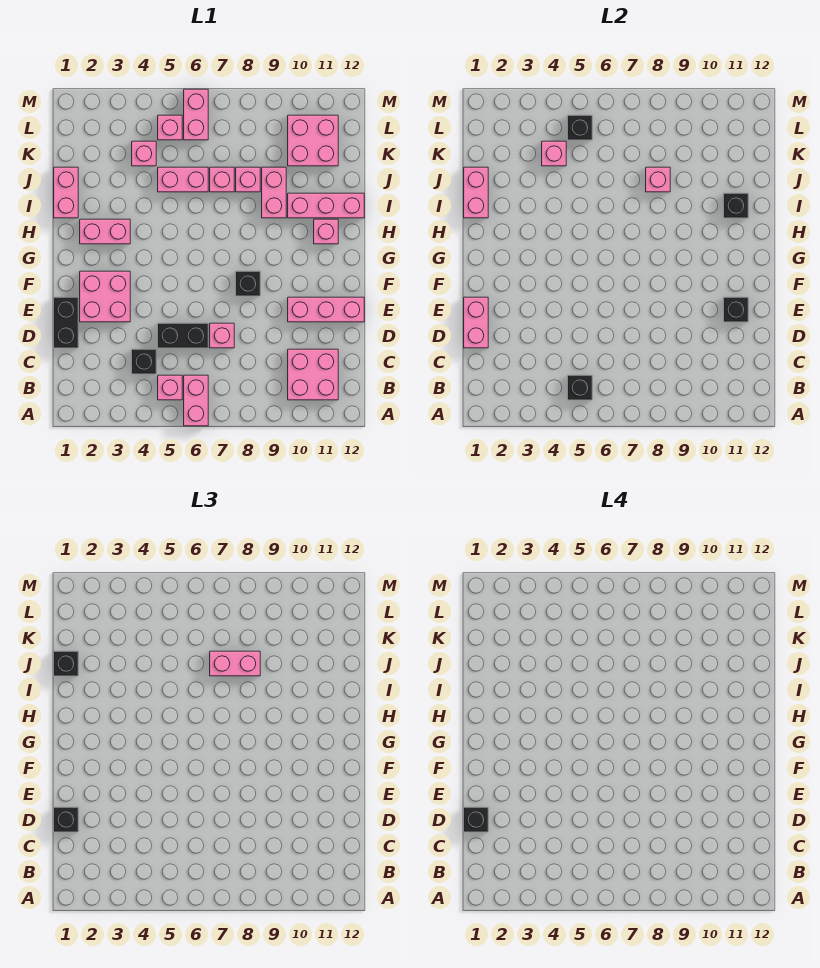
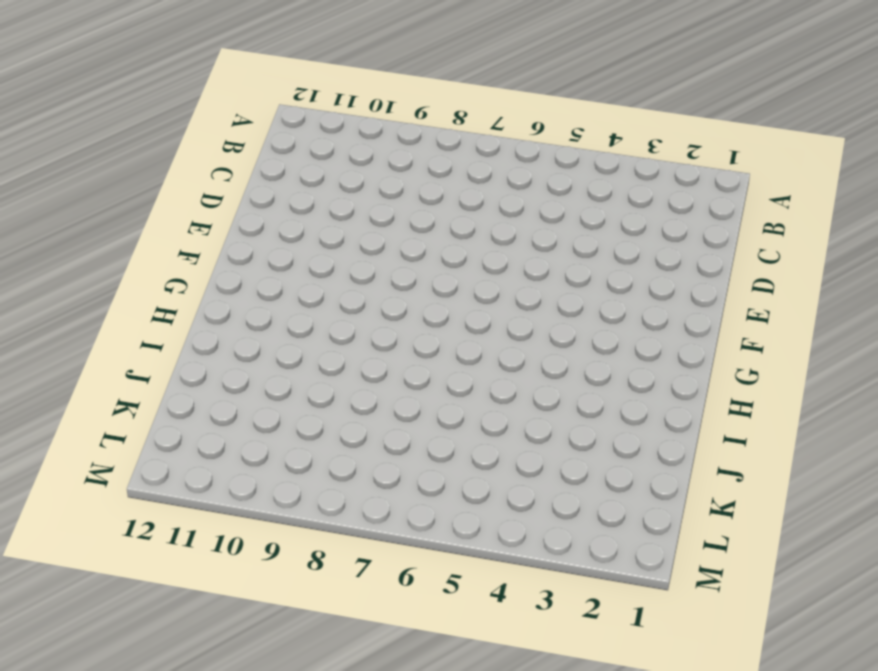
none -> pink brick A6:B6 level 1
none -> pink brick B5 level 1
none -> pink brick B10:C11 level 1
none -> black brick C4 level 1

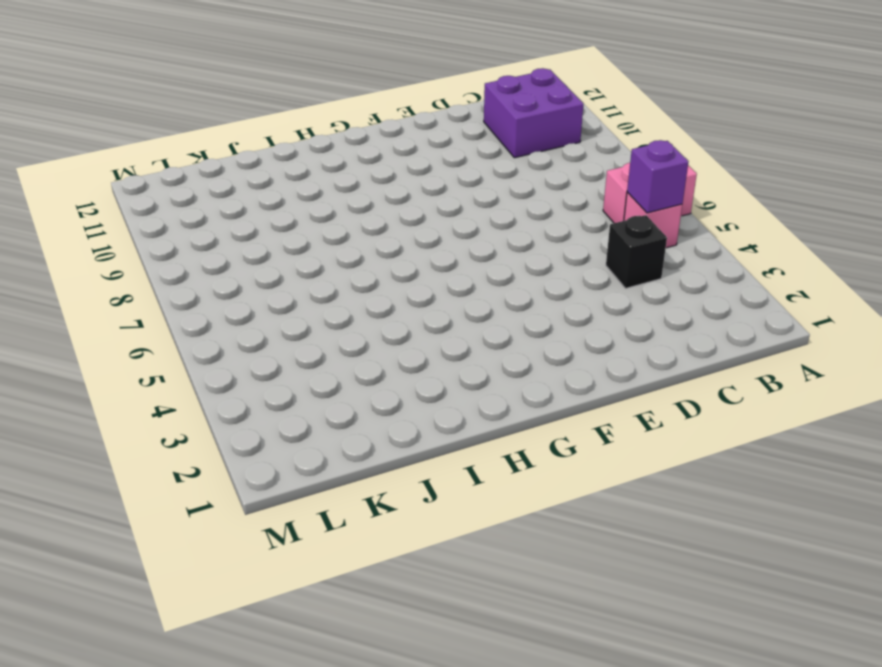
purple brick B5 level 2 -> black brick B5 level 2
purple brick B10:C11 level 1 -> pink brick B10:C11 level 1
none -> black brick D1:E1 level 1
none -> black brick D5:D6 level 1
none -> pink brick D7 level 1
none -> pink brick E2:F3 level 1

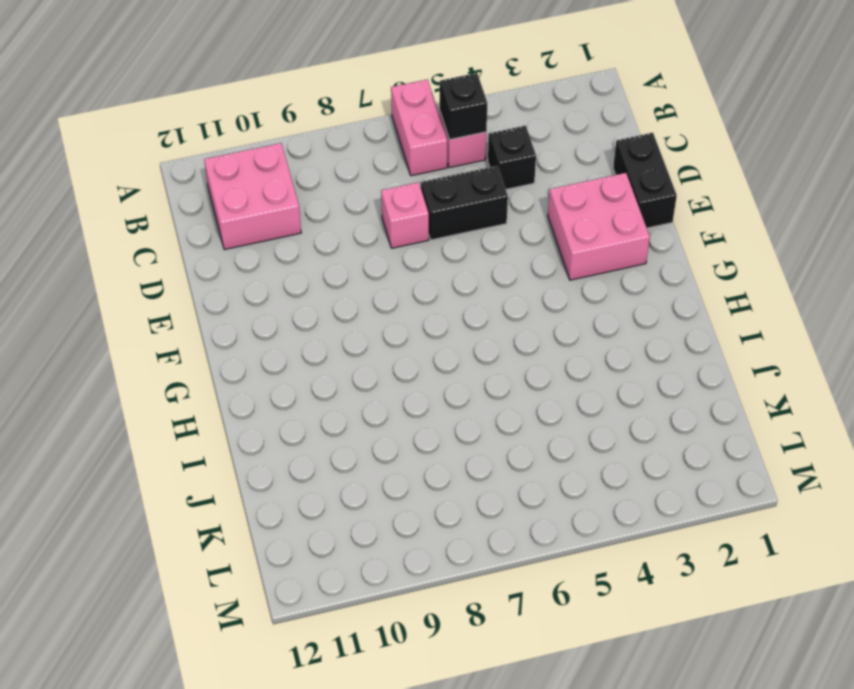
none -> pink brick E10:E12 level 1
none -> black brick F8 level 1
none -> pink brick H2:H3 level 1
none -> pink brick H11 level 1

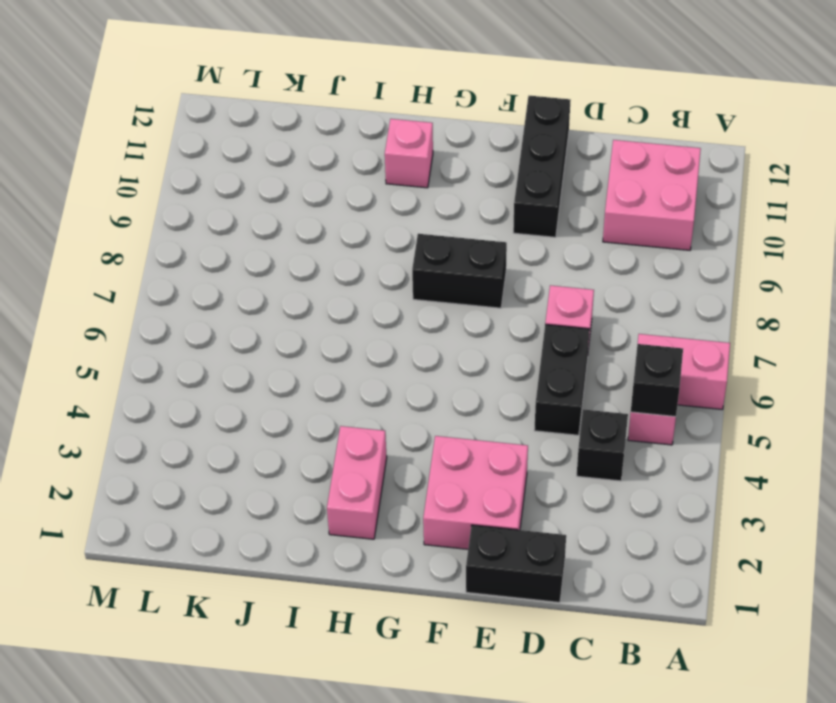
black brick E10:E12 level 1 -> pink brick E10:E12 level 1
black brick F8:G8 level 1 -> black brick F8 level 1
none -> pink brick I1:J1 level 1
none -> pink brick I9:J9 level 1
none -> pink brick I10:I12 level 1
none -> pink brick J5:J6 level 1

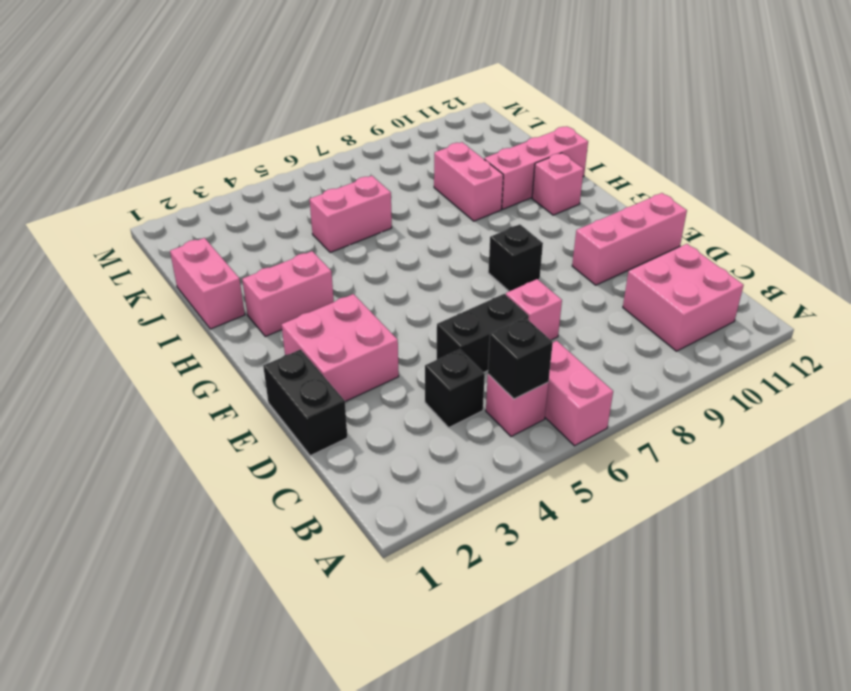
none -> pink brick J7 level 1
none -> pink brick J8 level 1
none -> pink brick K4 level 1
none -> pink brick K10:L11 level 1

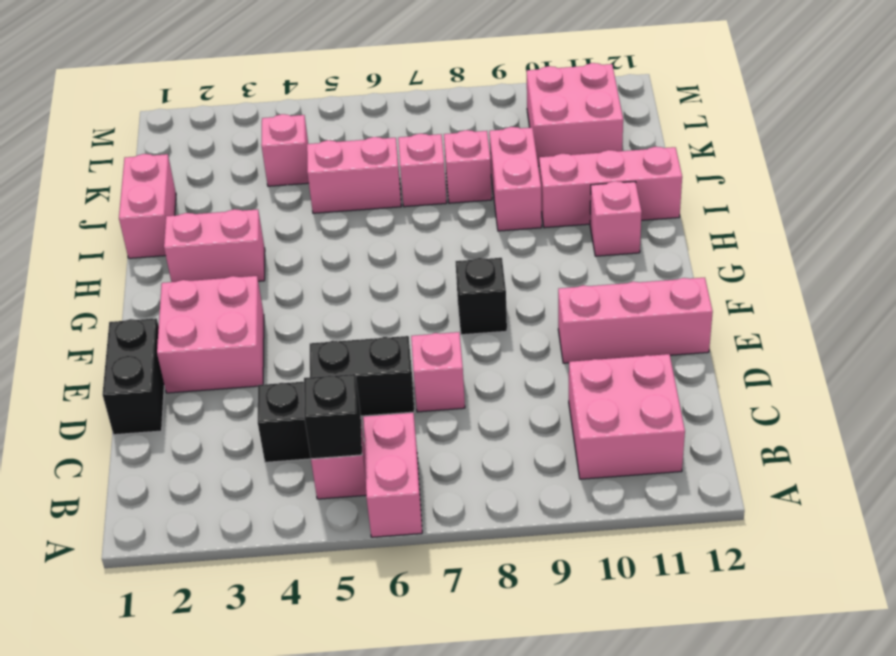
none -> pink brick L5 level 1
none -> pink brick L6:M6 level 1
none -> pink brick D1:E1 level 2
none -> black brick E11 level 2

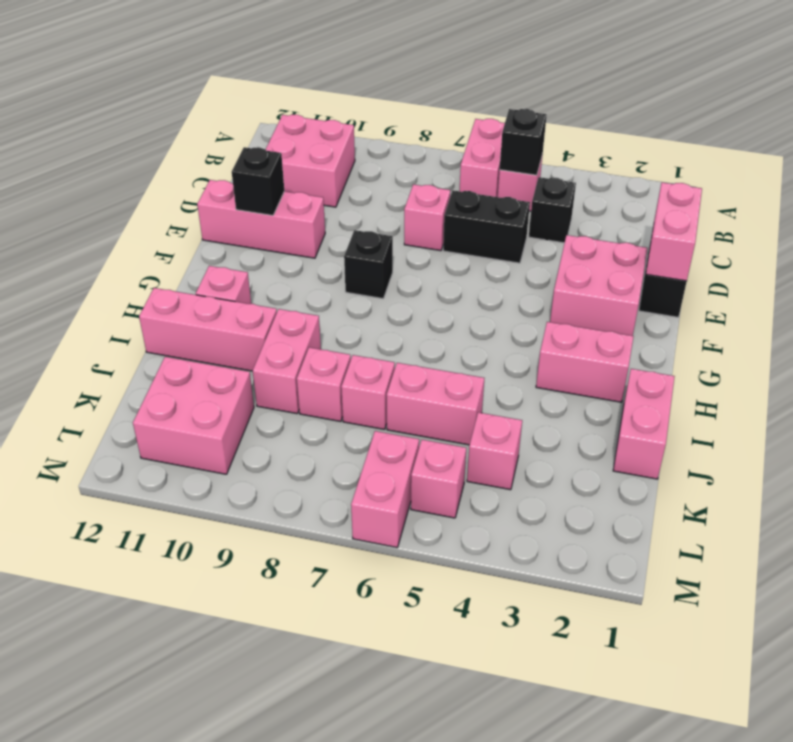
none -> pink brick I1:J1 level 2
none -> black brick I11 level 2
none -> pink brick J8 level 2
none -> pink brick K4 level 2

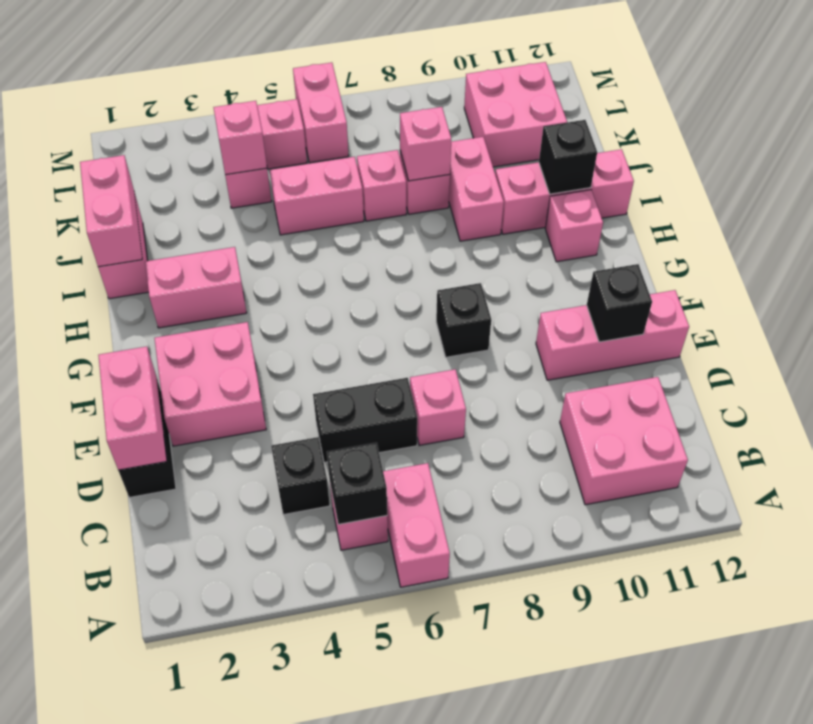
none -> black brick L5 level 2
none -> black brick D1 level 3
none -> black brick J1 level 3
none -> pink brick J7:J8 level 3

